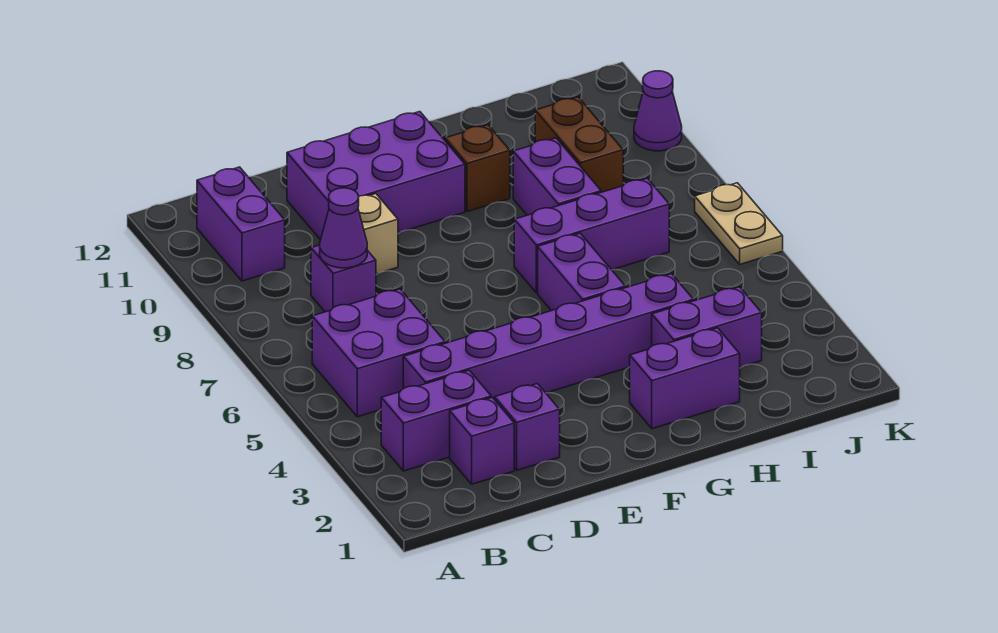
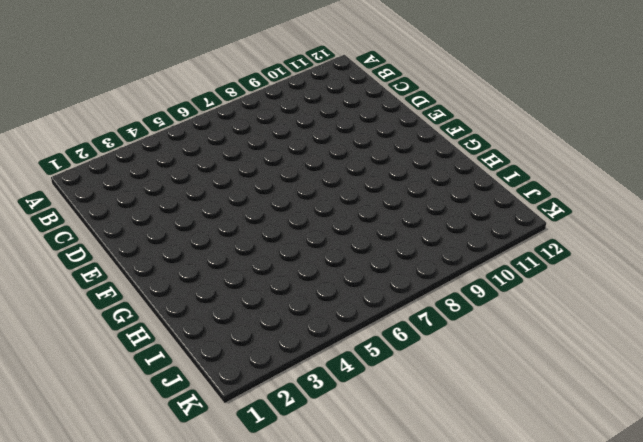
none -> purple brick B3:C3 level 1
none -> purple brick B5:C6 level 1
none -> purple brick B10:B11 level 1

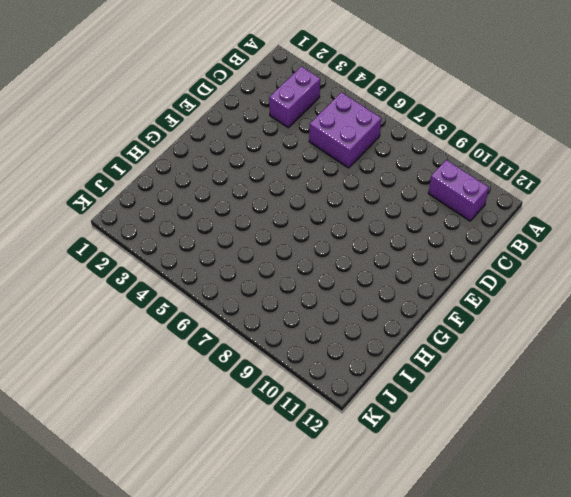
none -> purple brick C2 level 1
none -> purple brick C4:H4 level 1
none -> purple brick C8 level 1

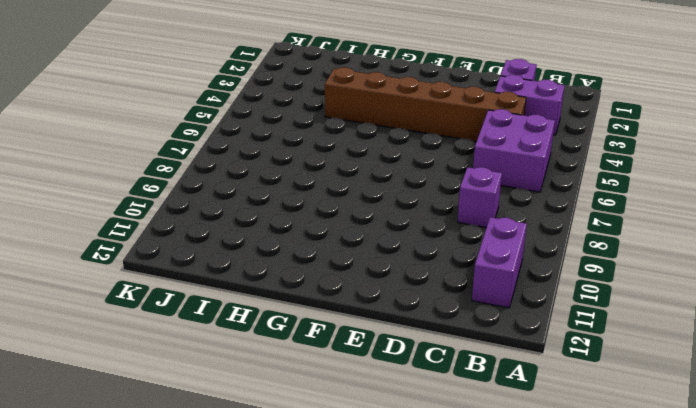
brown brick C4:H4 level 1 -> purple brick C4:H4 level 1
none -> purple brick D2 level 1
none -> tan brick D9 level 1
none -> purple brick D10:F11 level 1

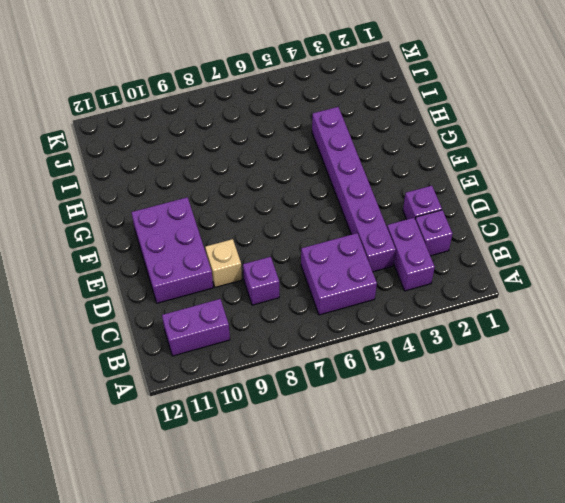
none -> purple brick G2:H2 level 1
none -> purple brick G5:G6 level 1
none -> purple brick G7:I7 level 1

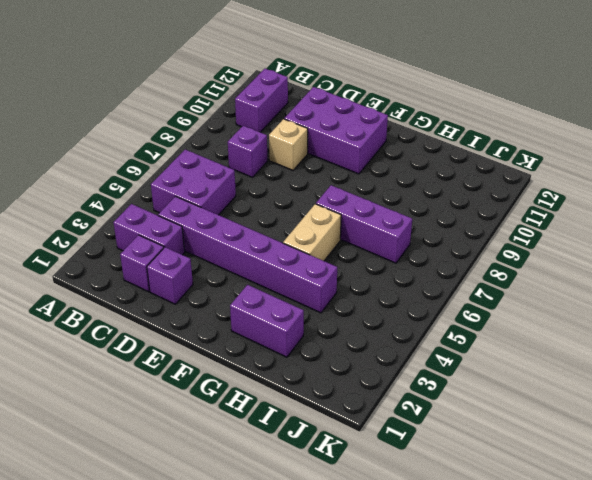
tan brick G5:G6 level 1 -> purple brick G5:G6 level 1
none -> brown brick G10 level 1
none -> purple brick H3:I3 level 1
none -> purple brick H8:H9 level 1

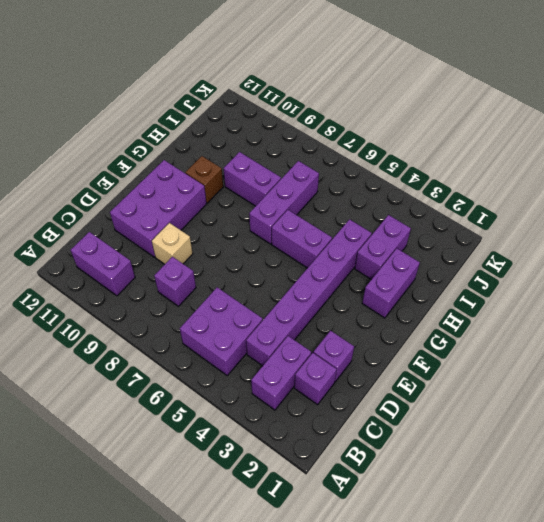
none -> brown brick I9:I10 level 1
none -> tan plate K6:K7 level 1
none -> purple cone K10 level 1

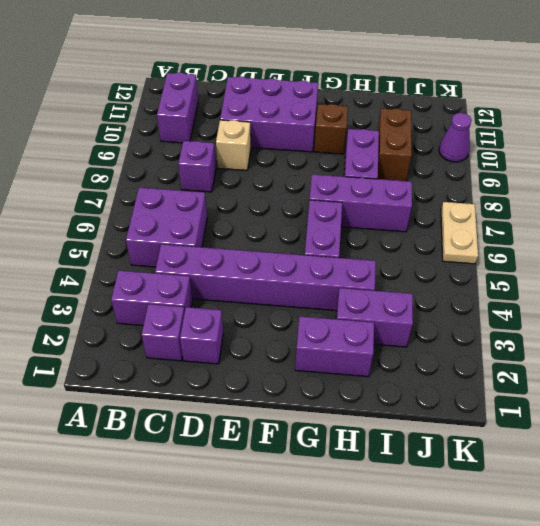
none -> purple cone C8 level 2

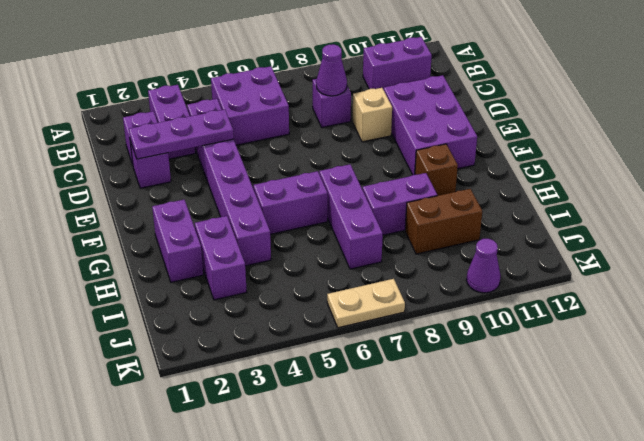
purple plate D2:D4 level 2 -> none

